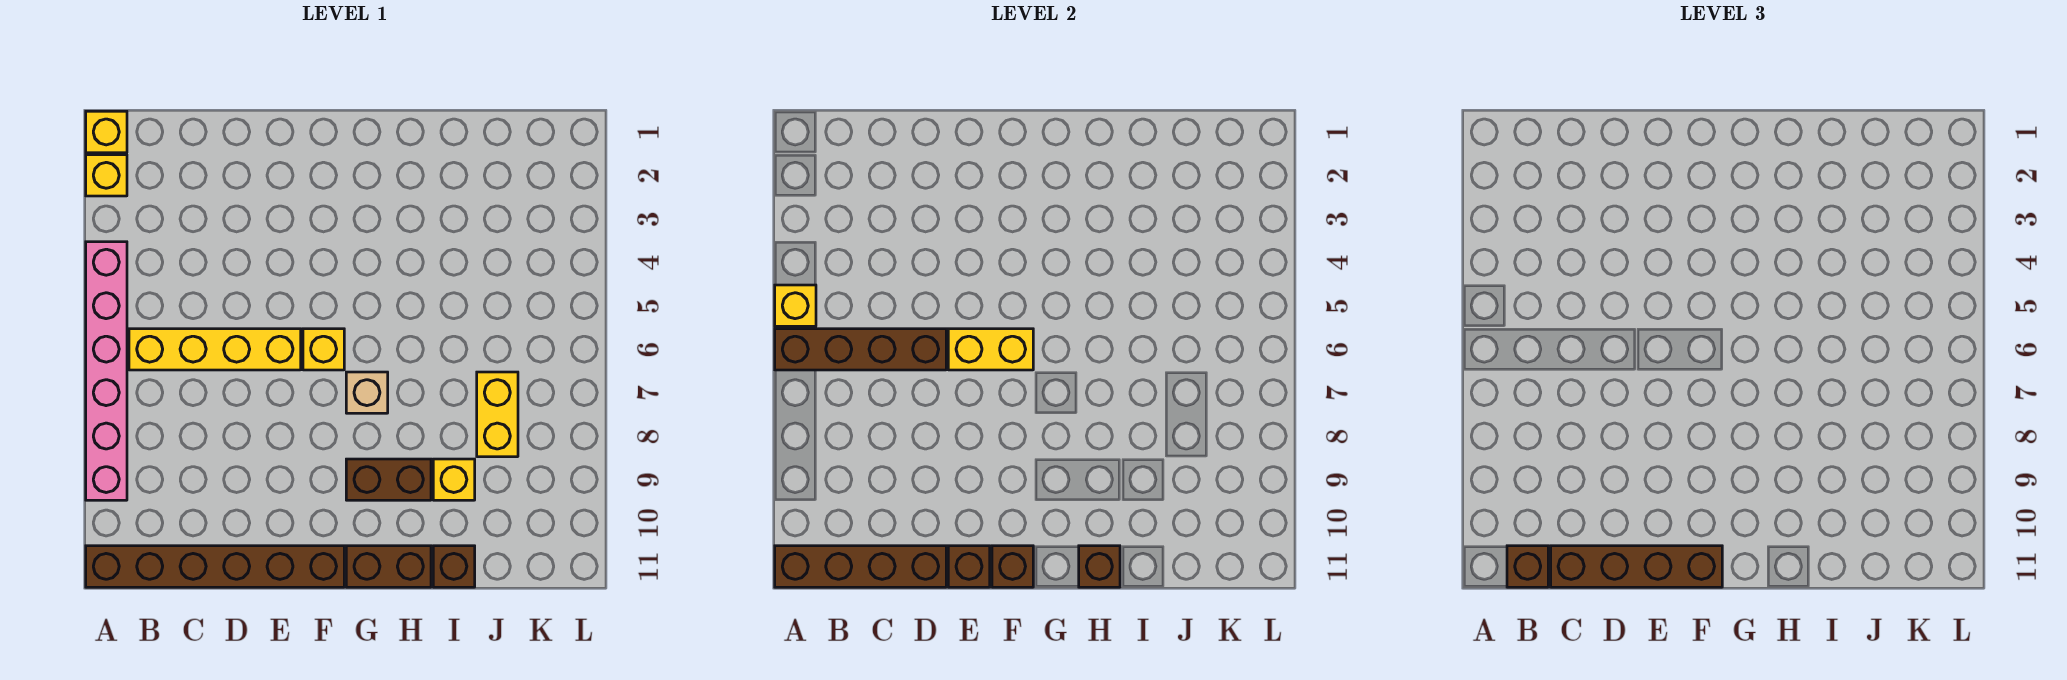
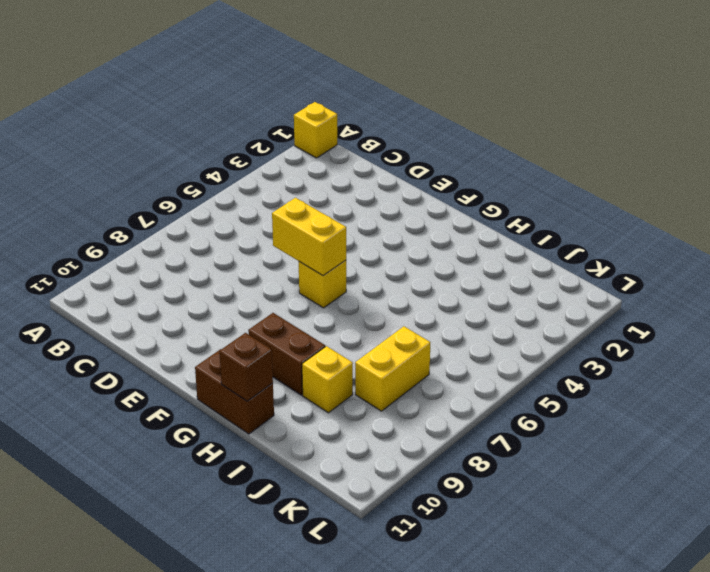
none -> yellow brick A2 level 1
none -> pink brick A4:A9 level 1
none -> brown brick A11:F11 level 1

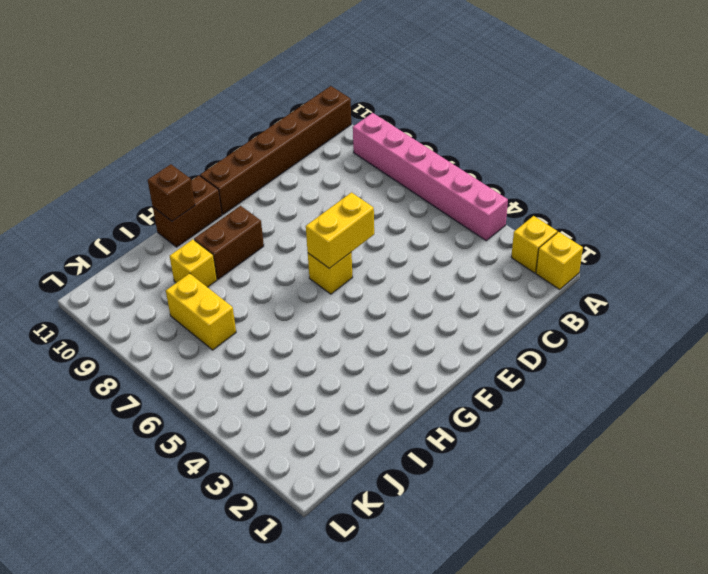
none -> yellow brick B6:E6 level 1
none -> tan brick G7 level 1
none -> brown brick I11 level 1

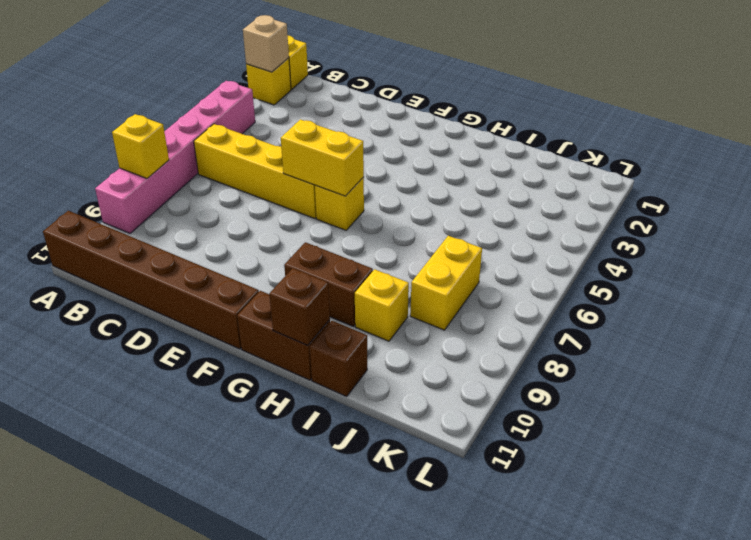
tan brick A2 level 2 -> tan brick G7 level 1
yellow brick A8 level 2 -> yellow brick A5 level 2
none -> brown brick A6:D6 level 2
none -> brown brick A11:D11 level 2
none -> brown brick E11 level 2

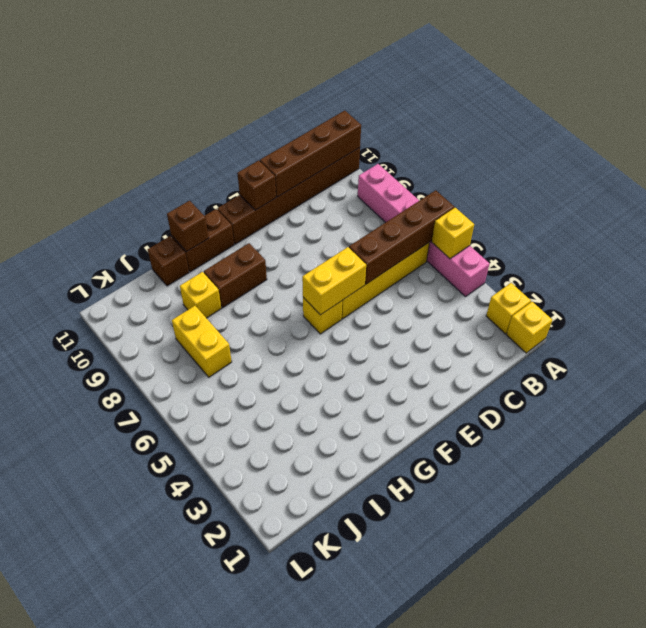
none -> tan brick G7 level 1
none -> brown brick F11 level 2
none -> brown brick B11 level 3

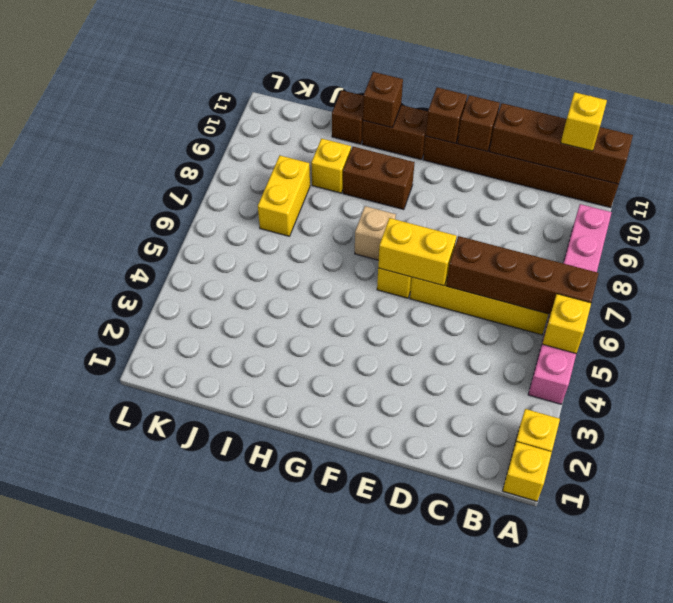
yellow brick B11 level 3 -> brown brick B11 level 3
none -> brown brick C11:F11 level 3

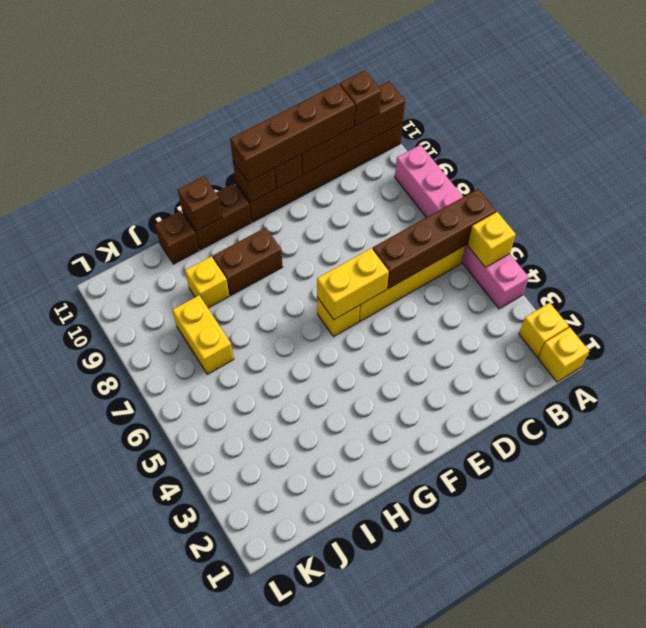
none -> tan brick G7 level 1

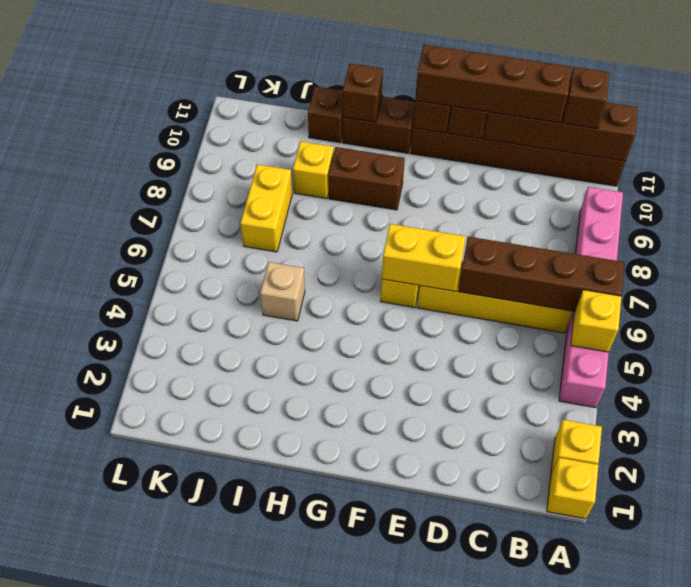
tan brick I5 level 1 -> tan brick G7 level 1

